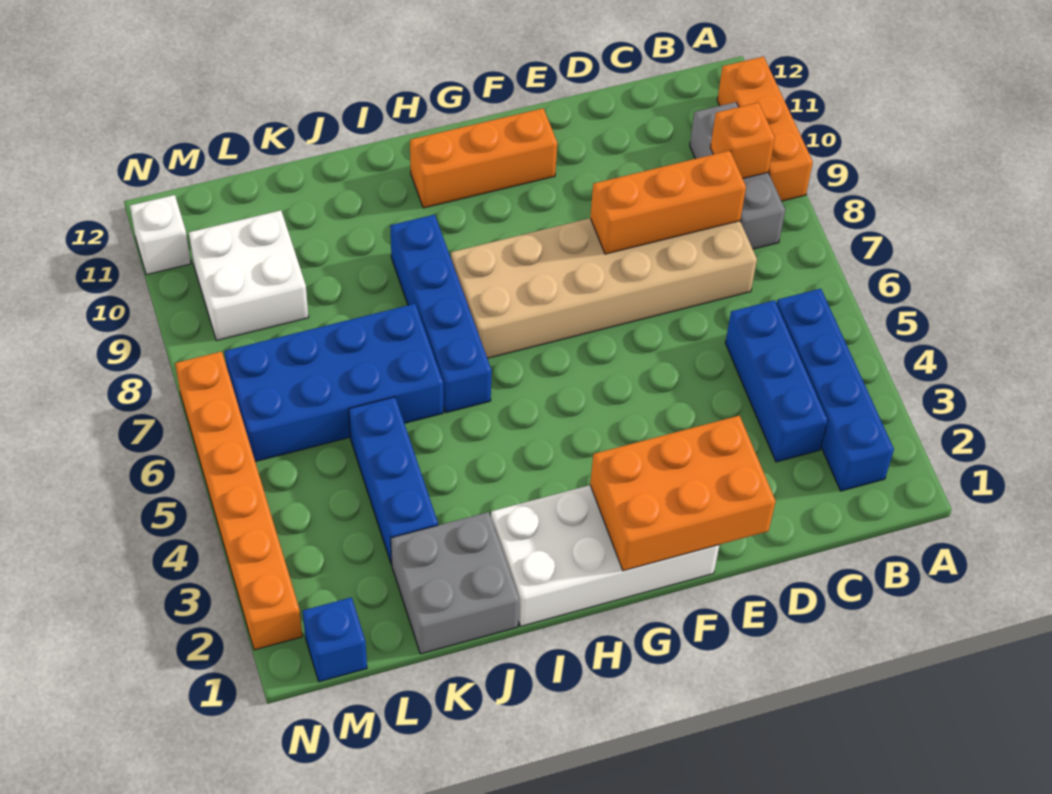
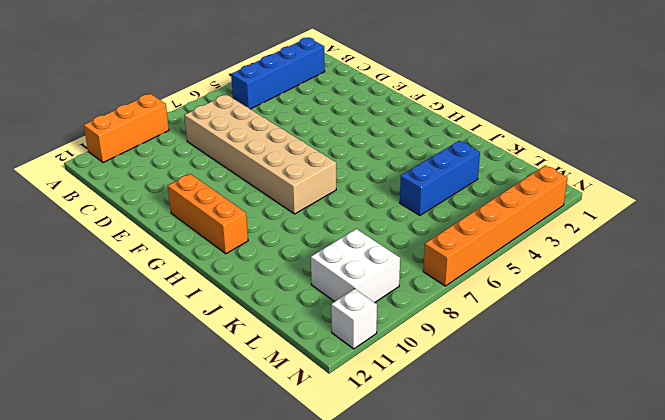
none -> grey brick B8:B10 level 1
none -> blue brick C3:C5 level 1
none -> white brick F1:I2 level 1

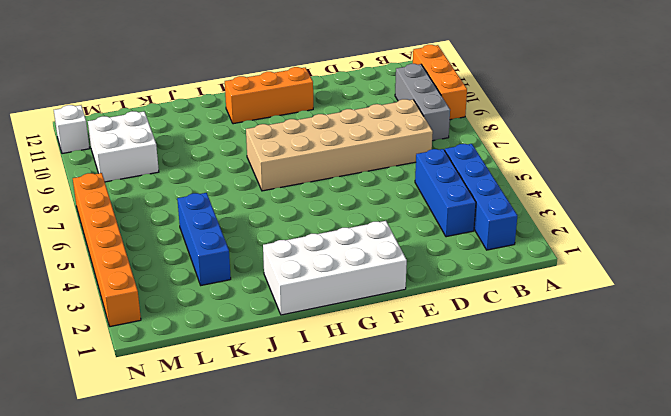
none -> blue brick I6:I9 level 1
none -> grey brick J1:K2 level 1
none -> blue brick J6:M7 level 1

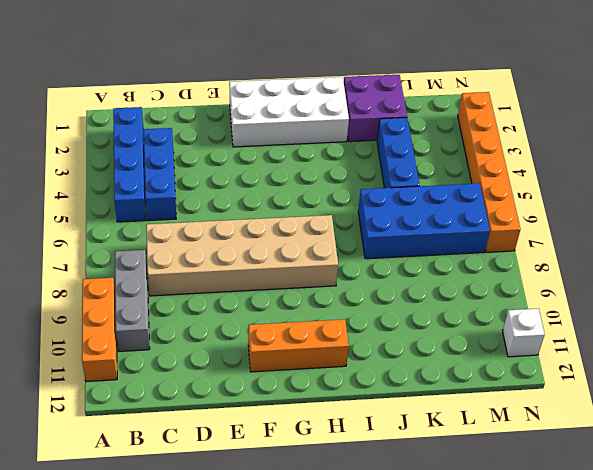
purple brick J1:K2 level 1 -> grey brick J1:K2 level 1
none -> blue brick I6:I9 level 1
none -> white brick L9:M10 level 1
none -> blue brick M1 level 1

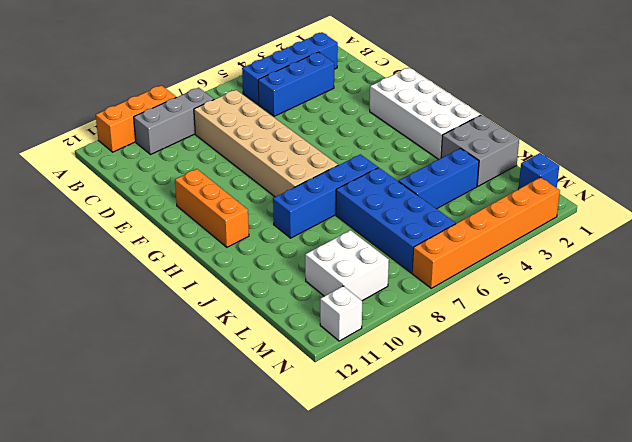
none -> orange brick B9 level 2
none -> orange brick C8:E8 level 2
none -> orange brick E1:G2 level 2

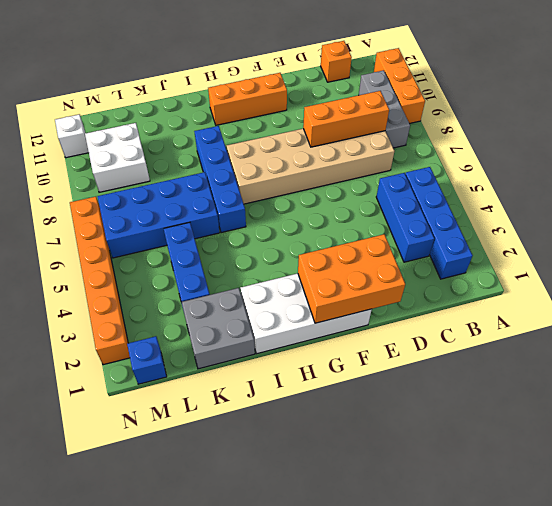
orange brick C12 level 1 -> orange brick B9 level 2

